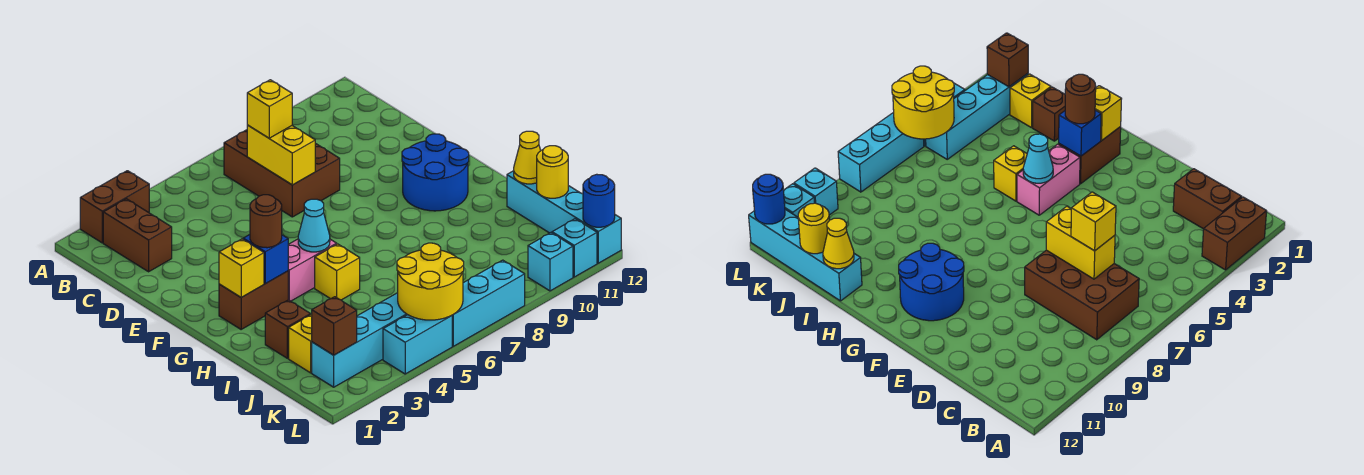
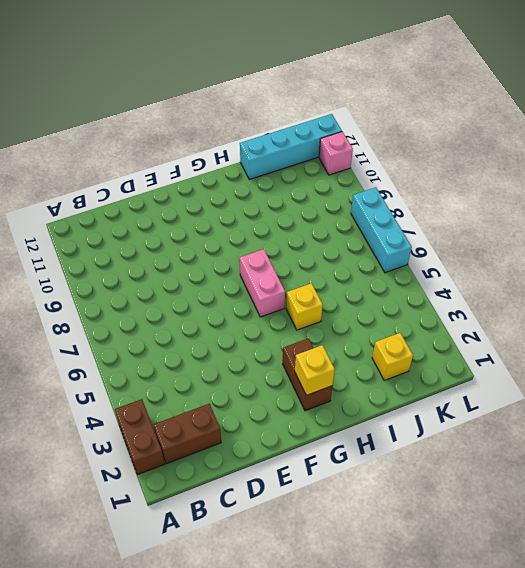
pink brick G6:G7 level 1 -> pink brick G4:G5 level 1
pink brick L11 level 1 -> cyan brick L11 level 1
none -> brown brick B7:D8 level 1
none -> blue round brick F10:G11 level 1
none -> brown brick I2 level 1

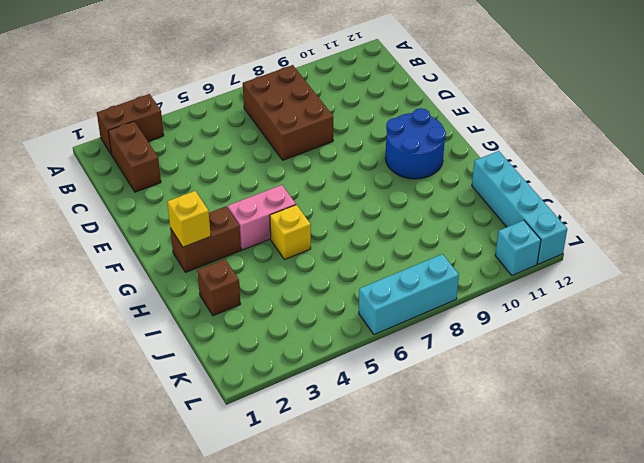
none -> yellow brick J2 level 1
none -> cyan brick K2:K5 level 1
none -> cyan brick L4:L5 level 1

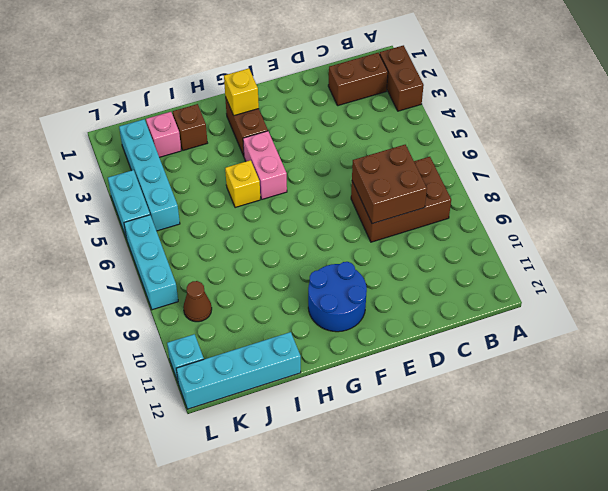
brown brick C7:D8 level 2 -> yellow brick C7:D7 level 2
pink brick J2 level 1 -> yellow brick J2 level 1
brown cone K9 level 1 -> none
none -> cyan brick L10 level 1
none -> blue brick G3 level 2
none -> cyan cone G5 level 2

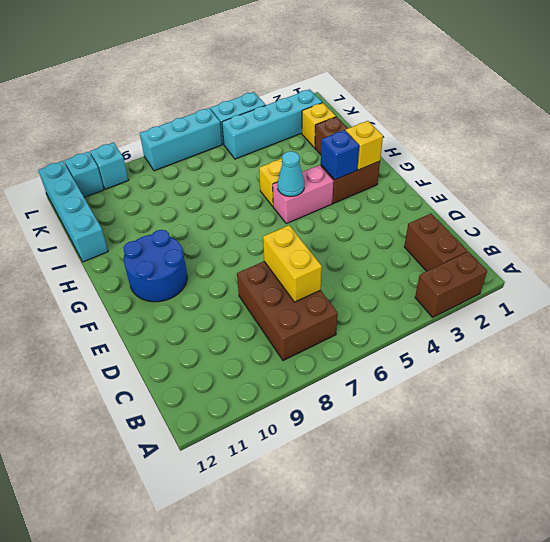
none -> yellow cone I12 level 2
none -> yellow round brick J12 level 2
none -> brown brick K2 level 2

